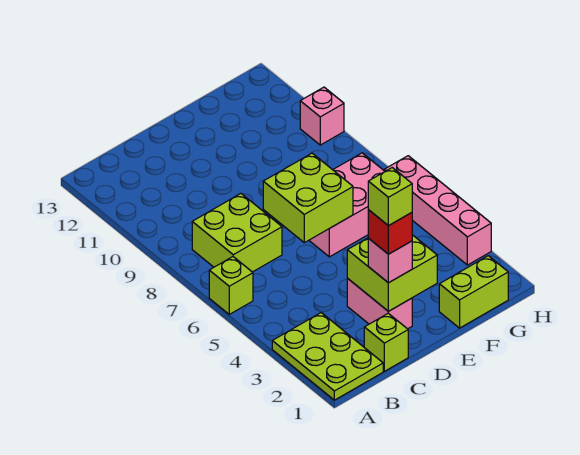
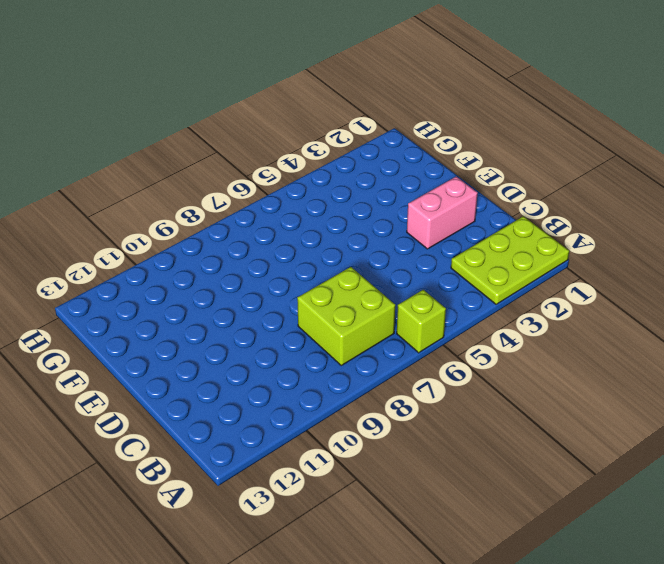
none -> lime brick C1 level 1
none -> pink brick E6:G7 level 1
none -> lime brick F1:G1 level 1

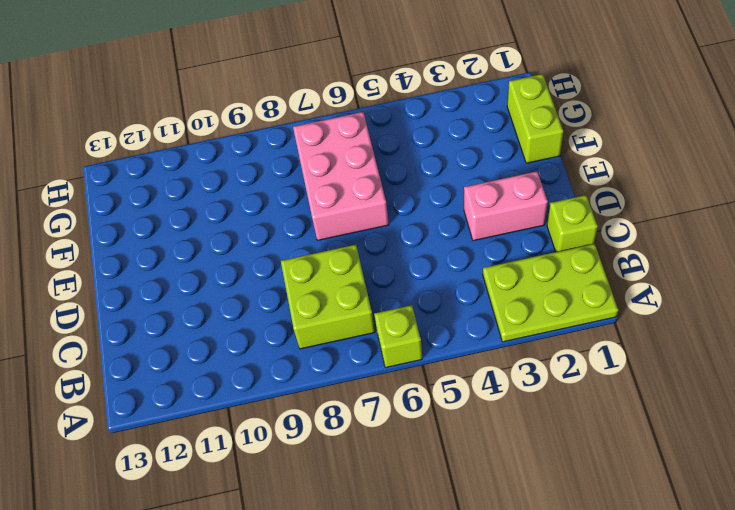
none -> pink brick H3:H6 level 1
none -> pink brick H10 level 1
none -> lime brick D2:E3 level 2

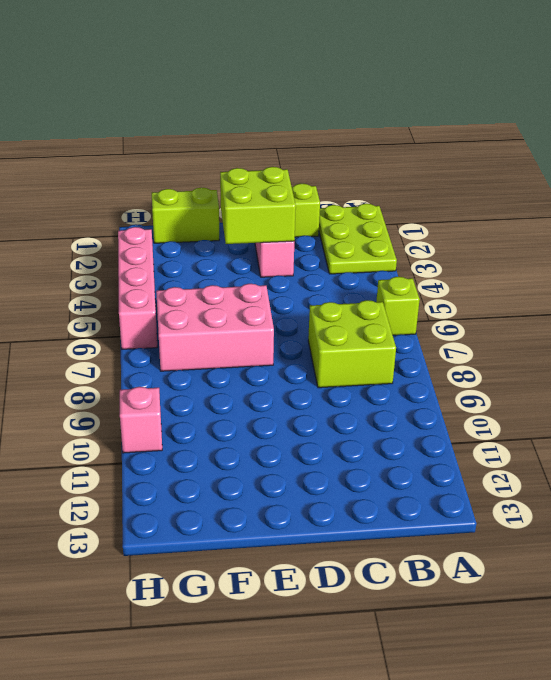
none -> lime brick D6:E7 level 2
none -> pink brick D2 level 3
none -> red brick D2 level 4

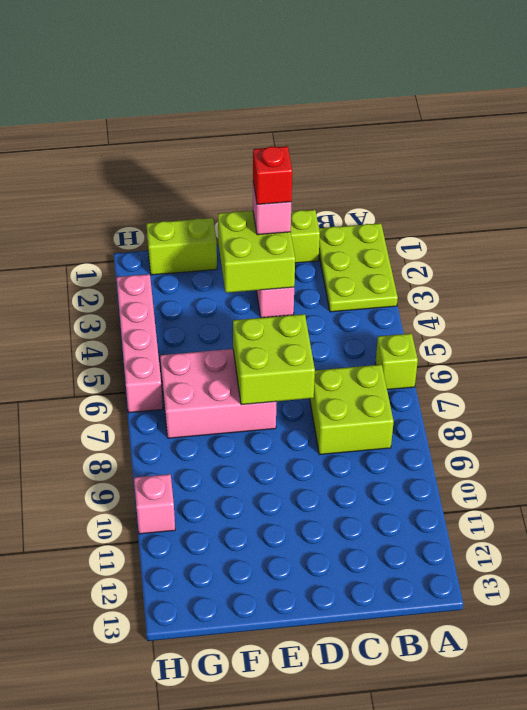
none -> lime brick D2 level 5

